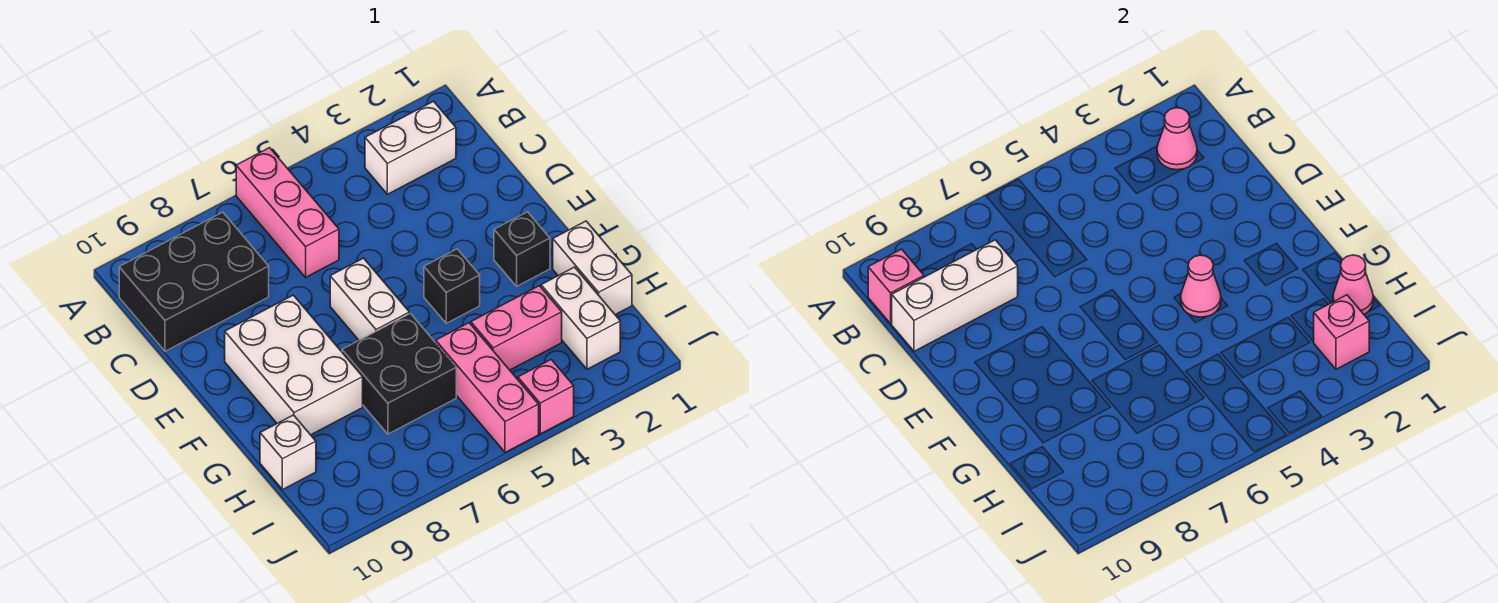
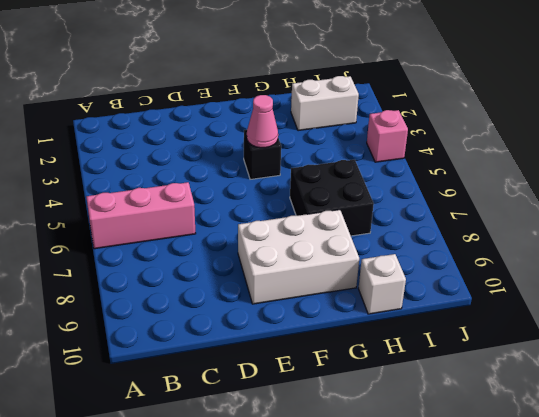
none -> white brick B2:B3 level 1
none -> black brick B8:C10 level 1
none -> white brick E6:F6 level 1

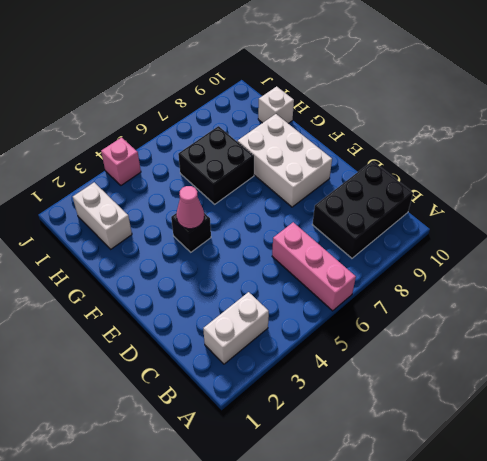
none -> white brick E6:F6 level 1
none -> black brick F2 level 1
none -> white brick G1:H1 level 1

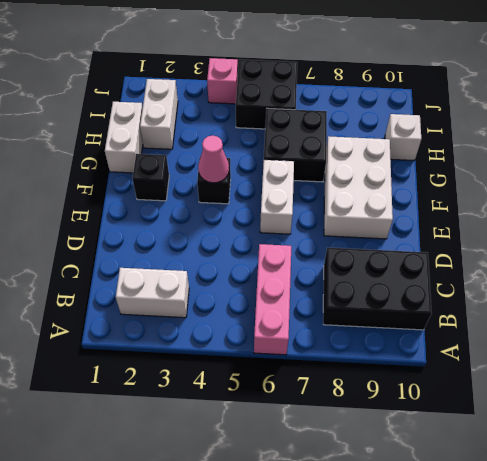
black brick I5:J6 level 1 -> pink brick H5:J5 level 1
none -> pink brick H3:H4 level 1
none -> pink cone B2 level 2
none -> pink brick B10 level 2

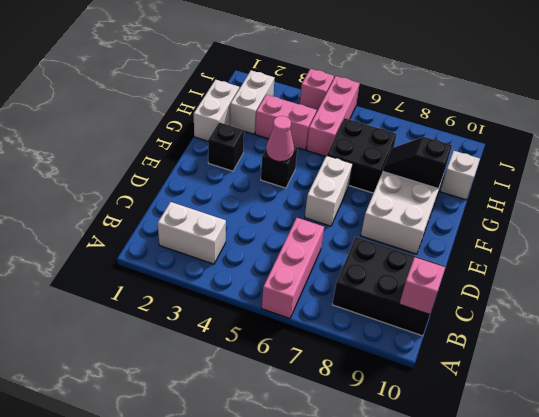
black slope G8:G9 level 2 top 9 -> none
none -> pink cone B2 level 2
none -> white brick C8:C10 level 2
none -> pink cone H1 level 2

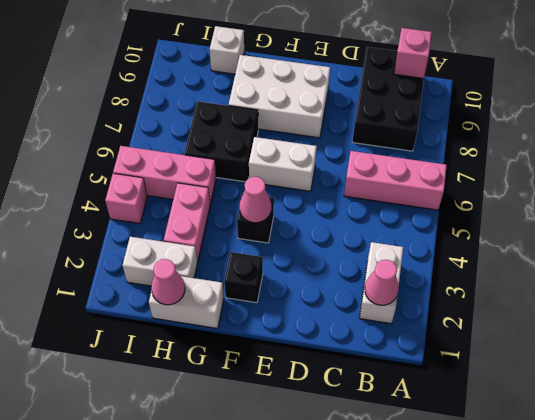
none -> white brick C8:C10 level 2
none -> pink brick I2 level 2

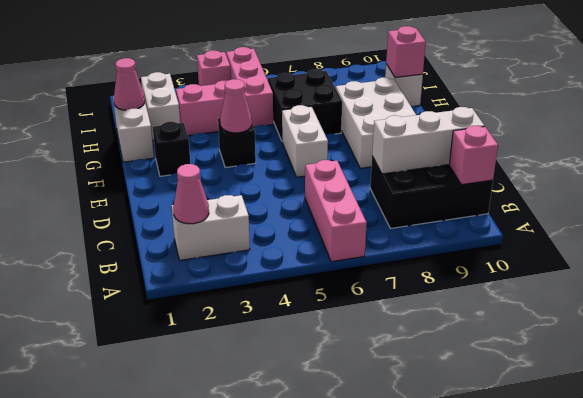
pink brick H10 level 2 -> pink brick I2 level 2

